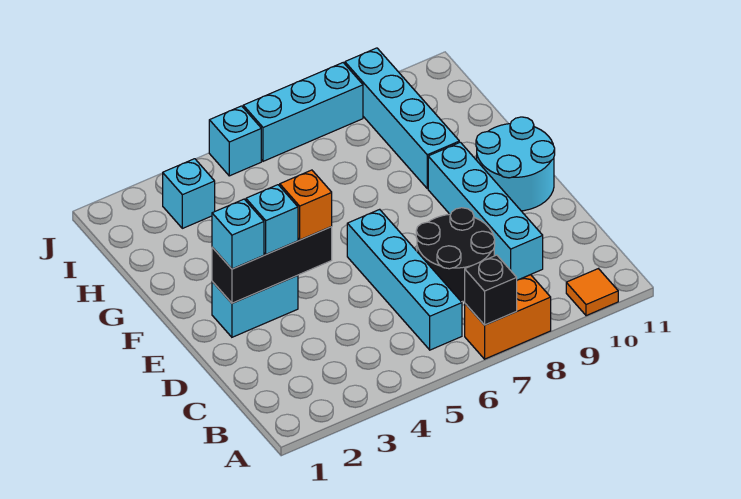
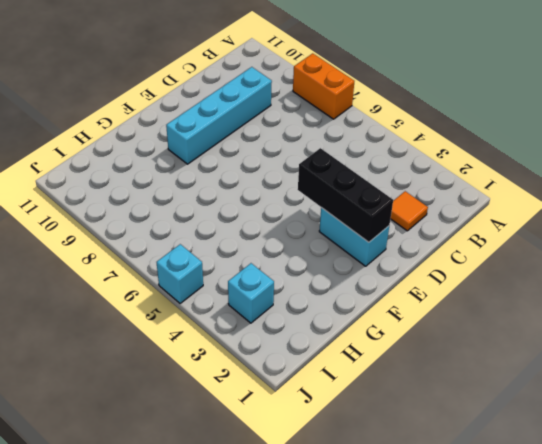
orange tile C2 level 1 -> orange tile A10 level 1
none -> cyan brick B6:E6 level 1
none -> black round brick C7:D8 level 1
none -> cyan round brick E10:F11 level 1

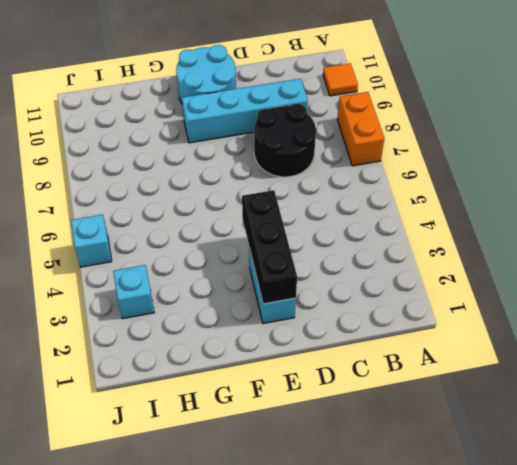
none -> cyan brick B6:E6 level 1
none -> cyan brick G9:J9 level 1
none -> cyan brick J6:J8 level 1

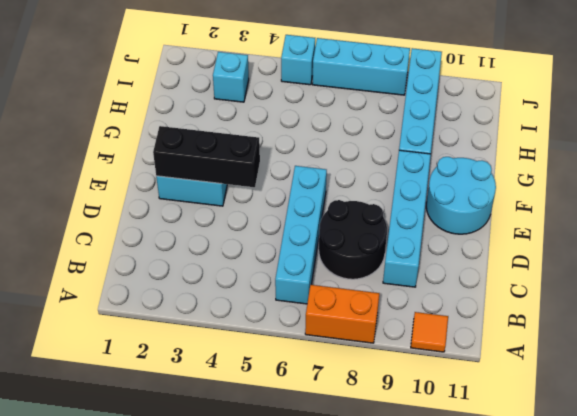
none -> black brick A7 level 2
none -> cyan brick E2 level 3
none -> cyan brick E3 level 3

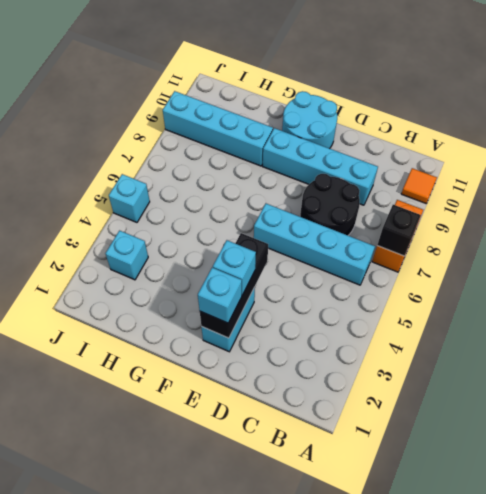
none -> cyan brick J6:J8 level 1
none -> orange brick E4 level 3

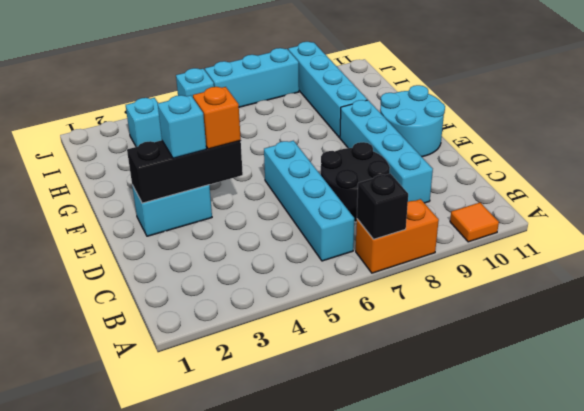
none -> cyan brick E2 level 3

